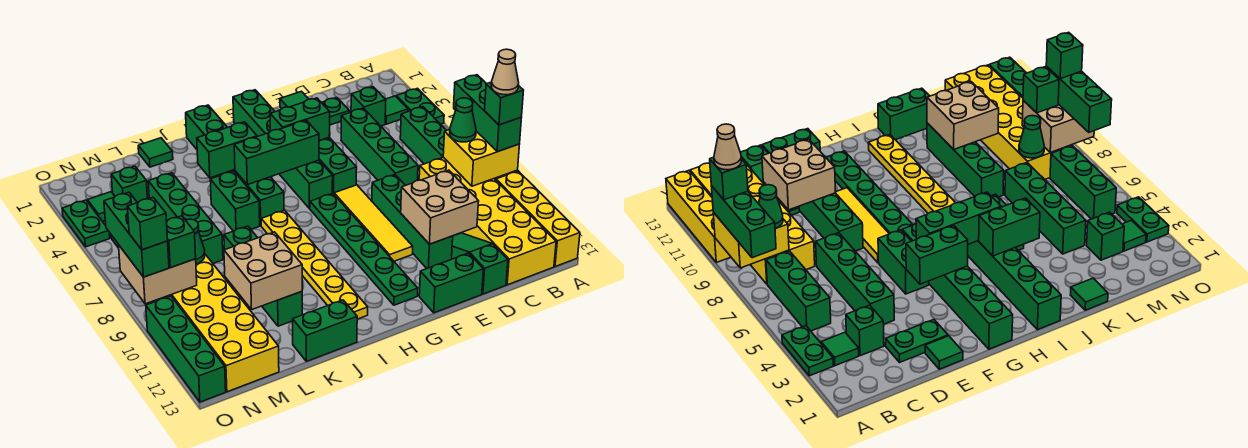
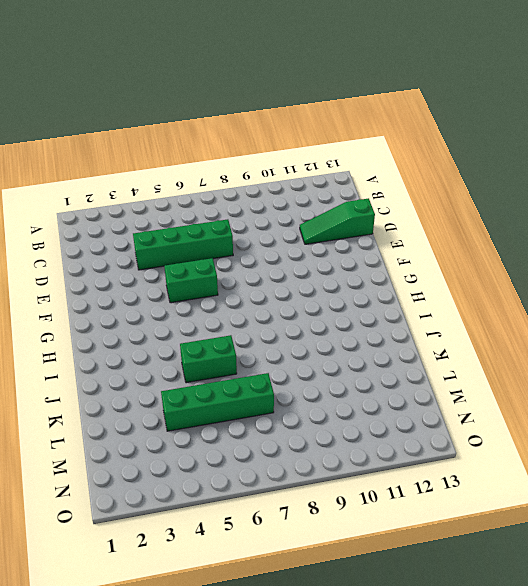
none -> green plate A3:A4 level 1
none -> yellow brick A10:A13 level 1
none -> green tile B3 level 1
none -> green brick B5:B7 level 1

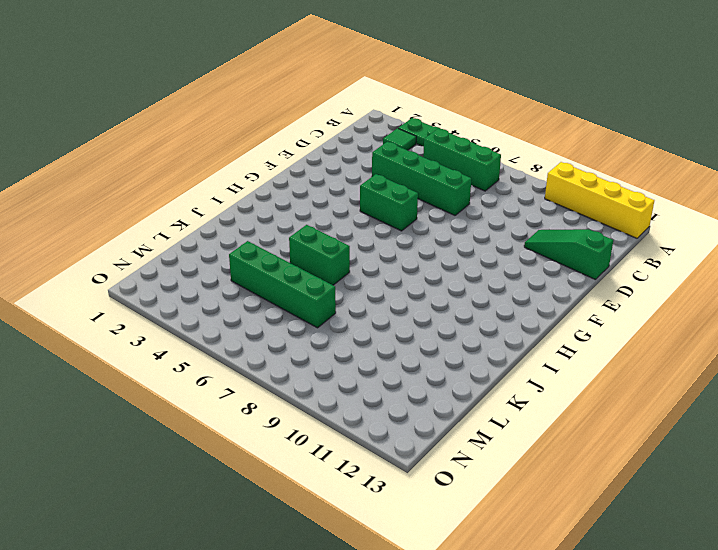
none -> yellow brick B8:C13 level 1
none -> green brick C3 level 1
none -> green plate D2:E2 level 1
none -> green tile E1 level 1

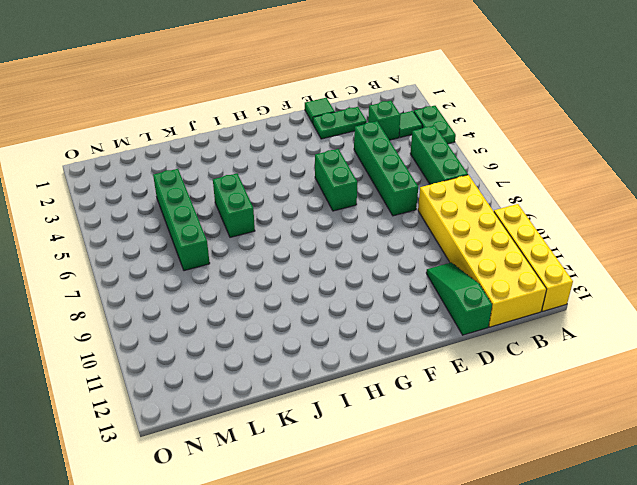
none -> green brick E8:E11 level 1
none -> green brick E13:F13 level 1
none -> yellow tile F7:F10 level 1
none -> green brick G1:G6 level 1

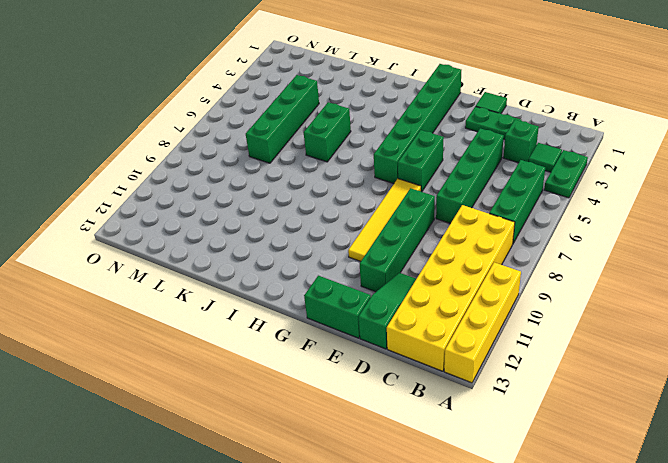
none -> green plate G7:G12 level 1
none -> green brick I1:I6 level 1
none -> yellow plate I7:I12 level 1
none -> green brick J13:K13 level 1

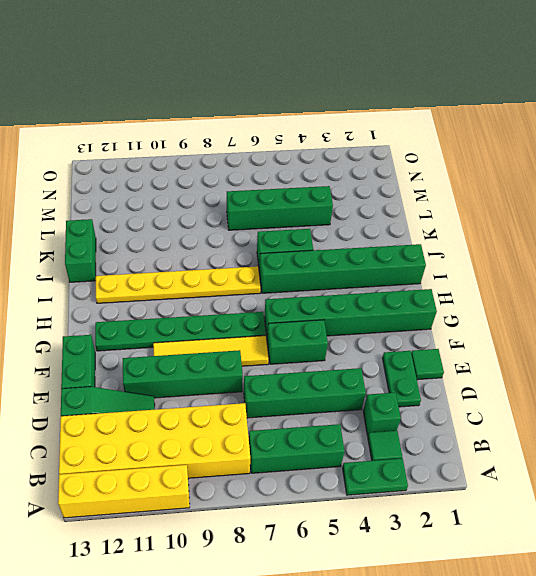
none -> green tile K1 level 1
none -> green brick K8:K11 level 1
none -> green brick M3 level 1
none -> yellow brick M8:N13 level 1

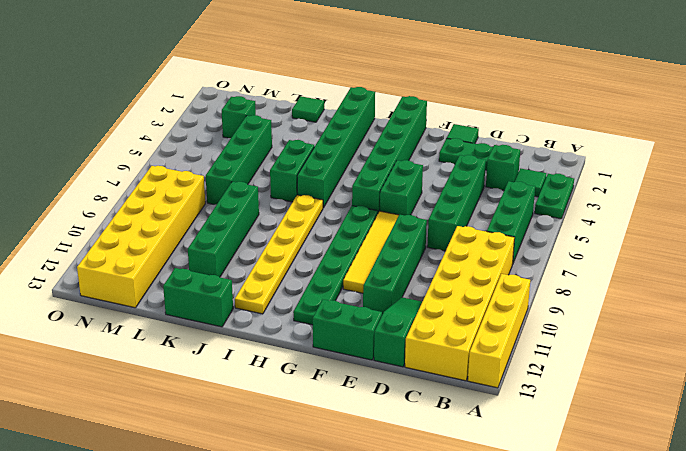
none -> green tile N3 level 1
none -> green brick N5:N7 level 1
none -> green plate O3:O4 level 1
none -> green brick O10:O13 level 1

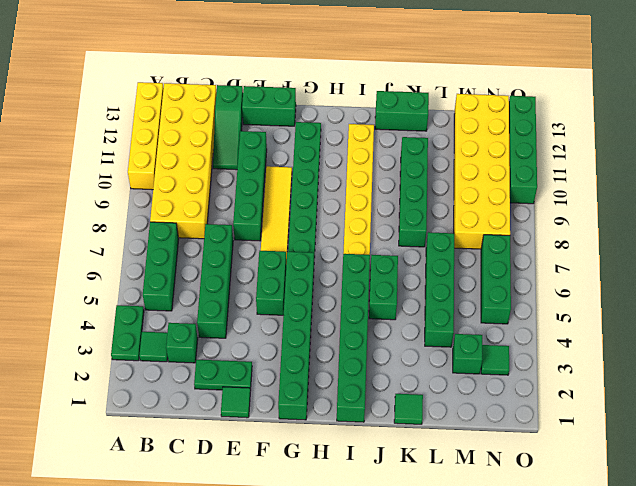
none -> green plate O3:O4 level 1
none -> yellow brick A8:B9 level 2
none -> tan brick D10:E11 level 2
none -> green brick F4:G4 level 2

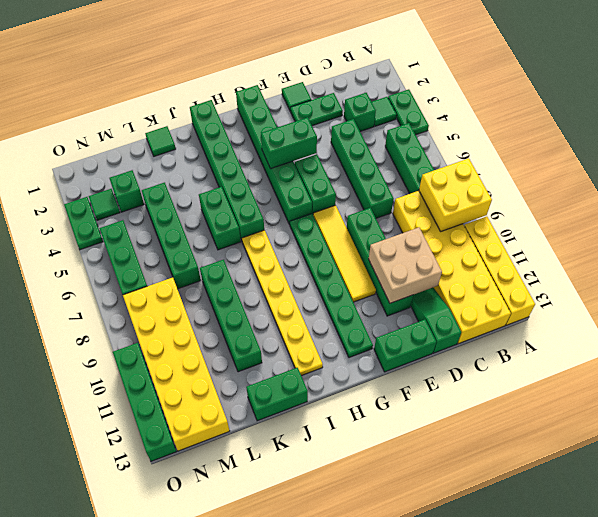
none -> green brick G5:I5 level 2
none -> green brick I4:J4 level 2
none -> tan brick K10:L11 level 2
none -> green cone M8 level 2

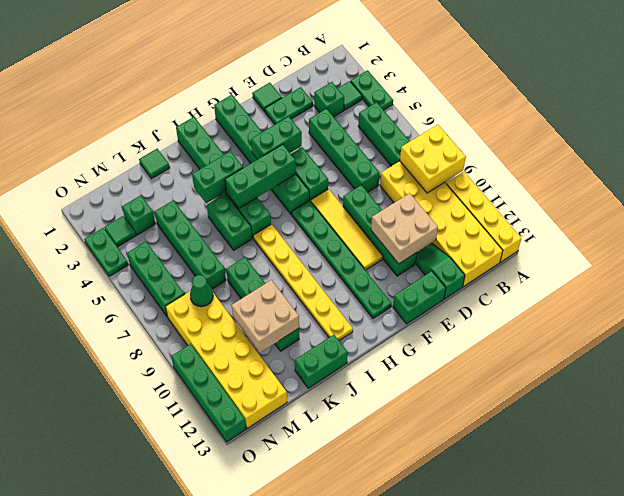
none -> tan brick N8:O9 level 2
none -> green brick A7:A9 level 3
none -> green cone B8 level 3
none -> green brick N9 level 3

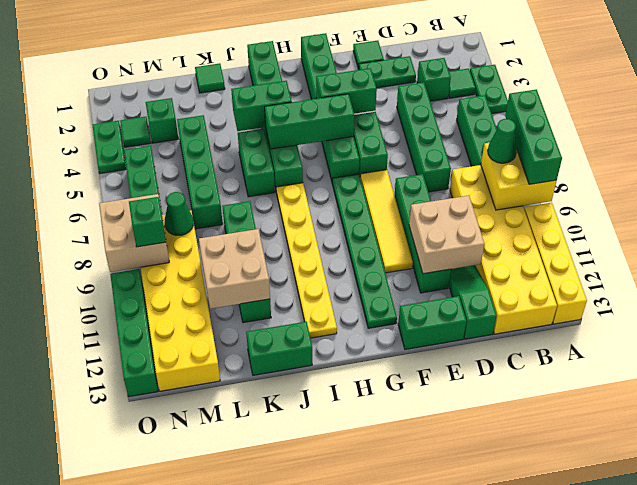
none -> green brick O7:O9 level 3
none -> green brick A9 level 4
none -> green brick O9 level 4
none -> tan cone A9 level 5

